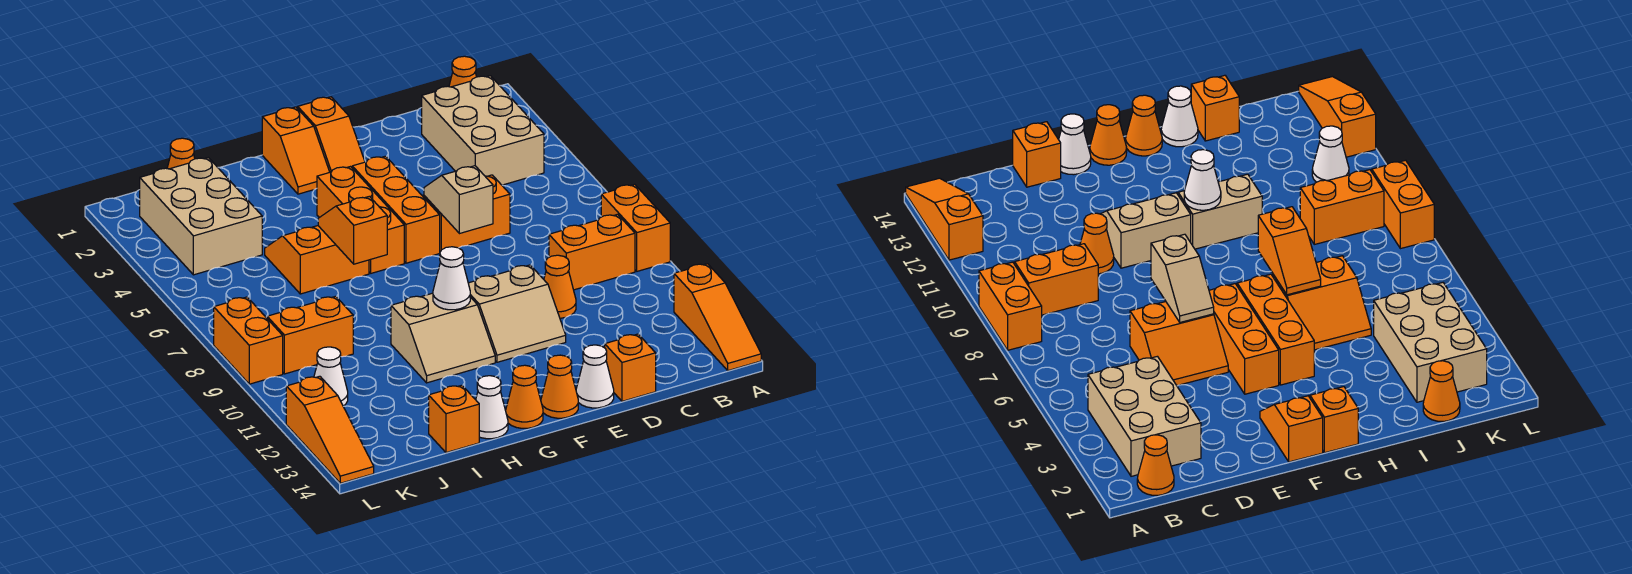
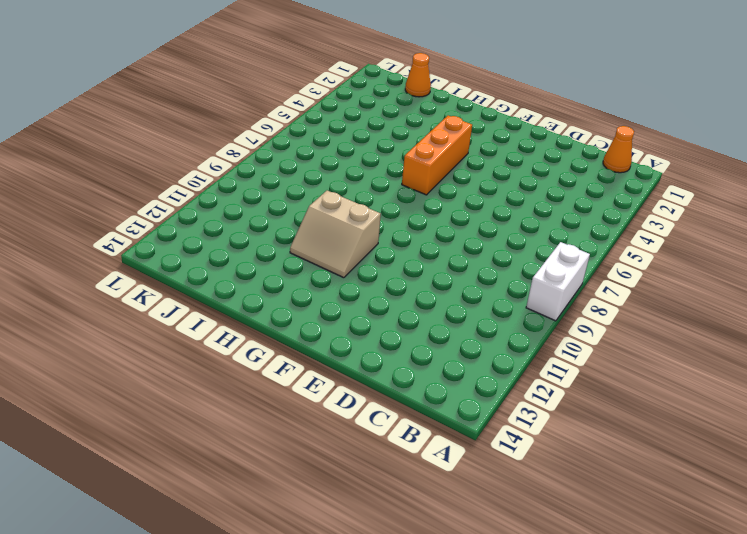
white brick A8:A9 level 1 -> orange brick A8:A9 level 1
none -> orange slope A12:A14 level 1 top 12
none -> tan brick B2:C4 level 1
none -> orange brick B9:C9 level 1

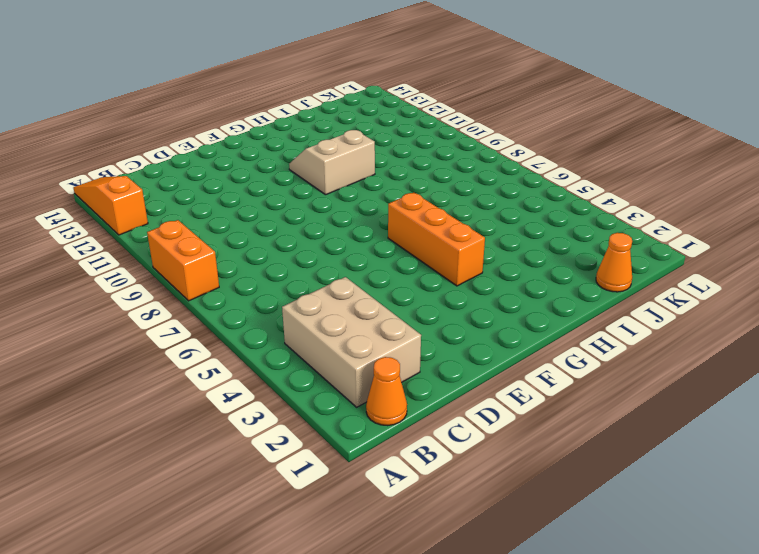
none -> orange brick B9:C9 level 1
none -> orange slope D5:E6 level 1 top 6
none -> orange cone D10 level 1

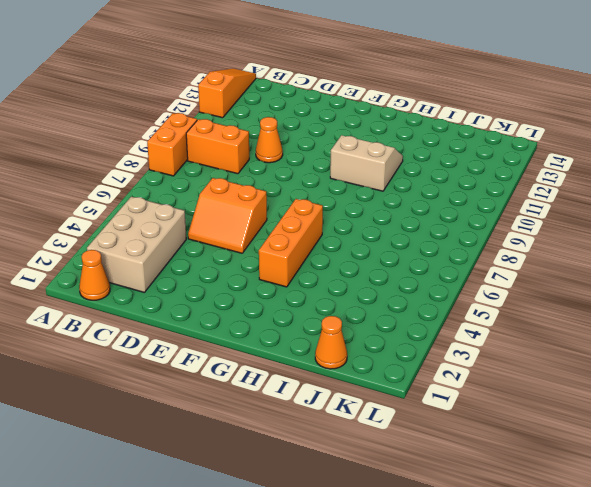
none -> orange brick D14 level 1
none -> tan slope E10:F11 level 1 top 10
none -> white cone E14 level 1

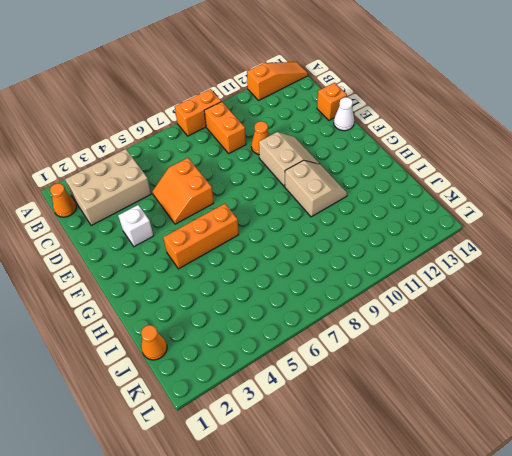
white brick E3 level 1 -> none
none -> orange slope F1:F2 level 1 top 1
none -> orange brick F4:F6 level 1
none -> orange cone F14 level 1

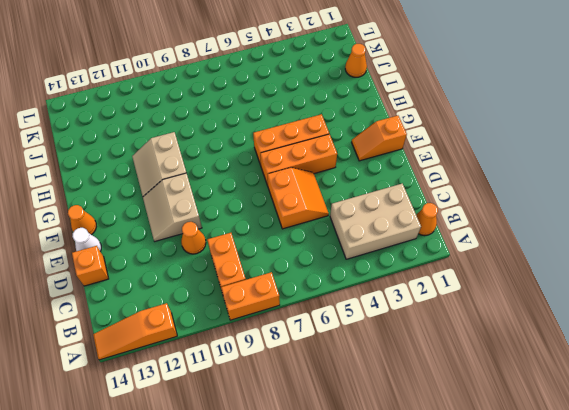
none -> orange slope G1:G2 level 1 top 1
none -> orange cone G14 level 1
none -> orange slope H5:I6 level 1 top 6

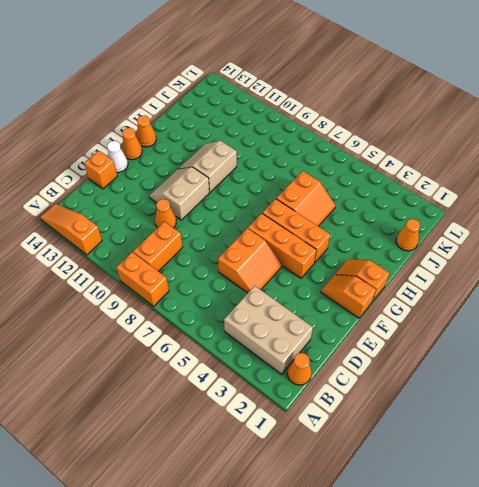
none -> white cone H14 level 1
none -> orange brick I14 level 1
none -> tan brick J2:K4 level 1

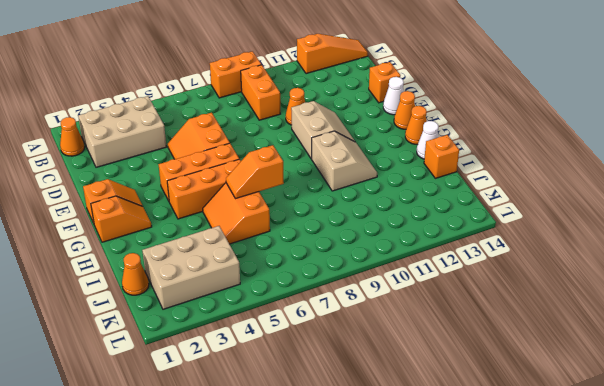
none -> orange brick J9:K9 level 1
none -> white cone K11 level 1
none -> orange brick L8:L9 level 1

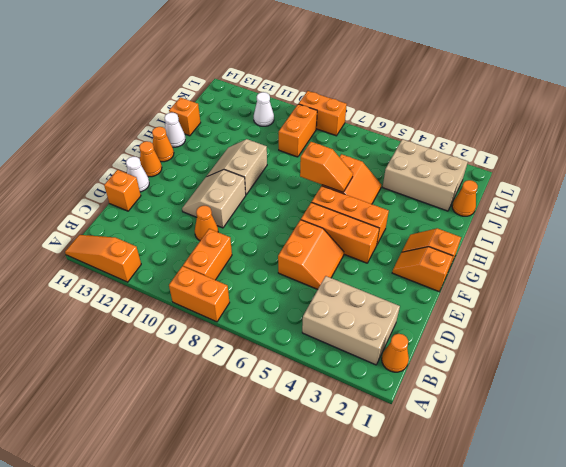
none -> orange slope L12:L14 level 1 top 12
none -> tan slope E6:E7 level 2 top 7
none -> white cone G10 level 2

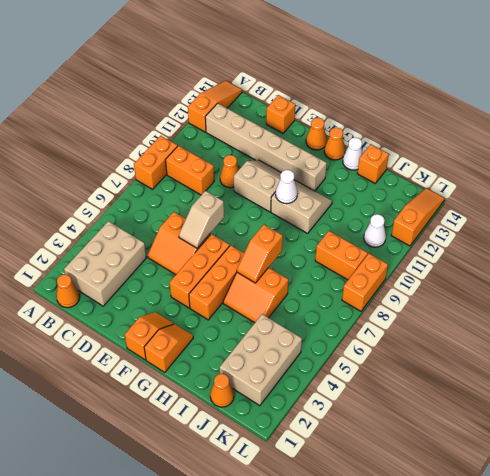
tan brick B12:G12 level 1 -> none
none -> white cone E14 level 1

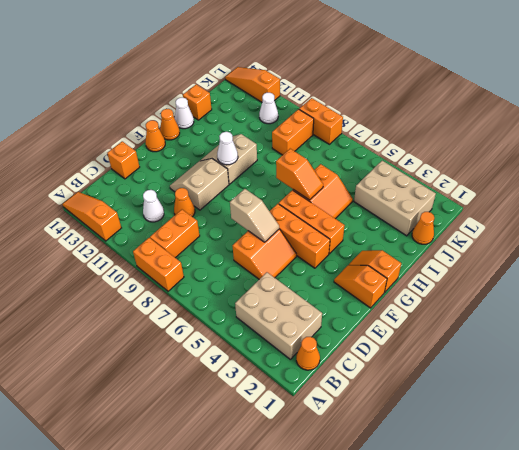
white cone C11 level 1 -> white cone E14 level 1

